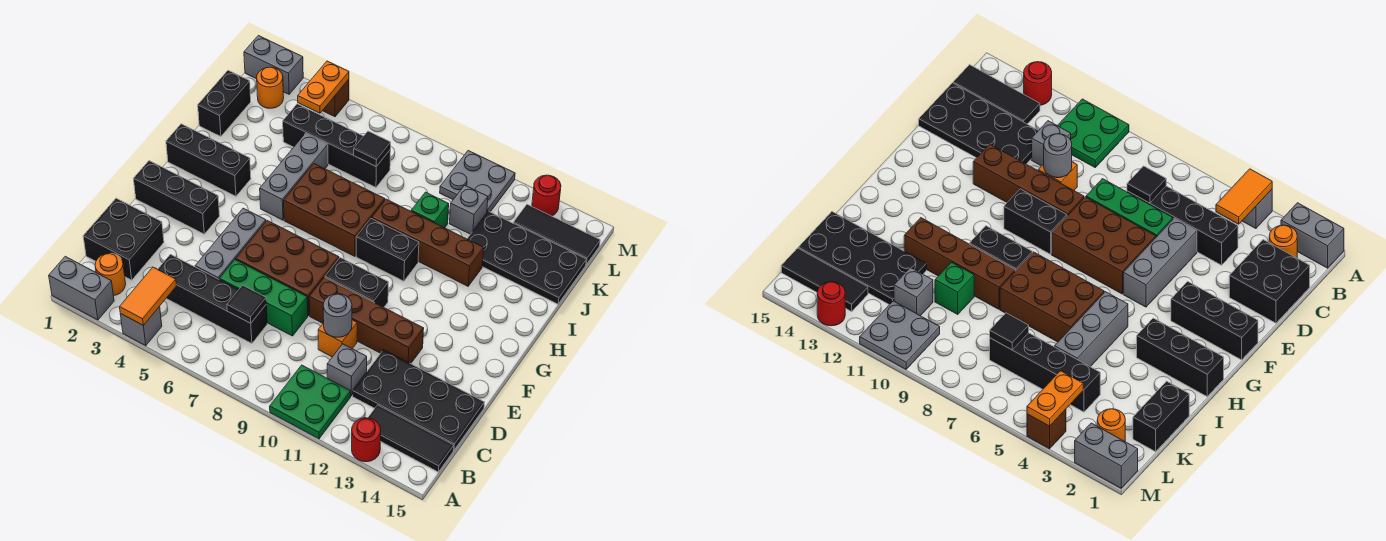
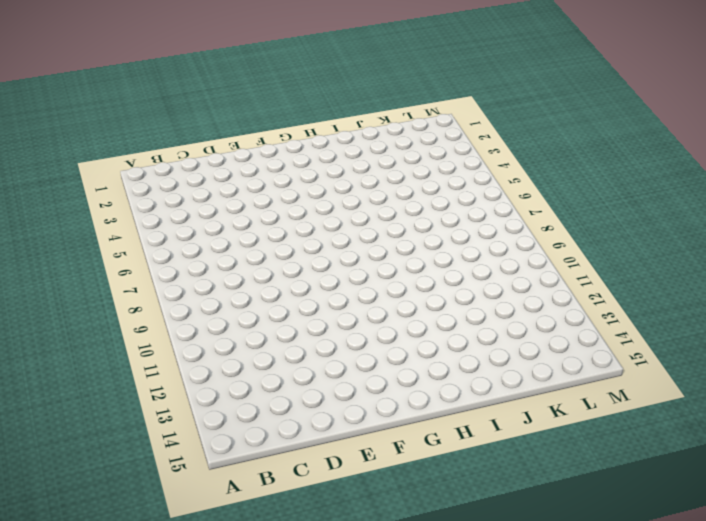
none -> grey brick A1:A2 level 1
none -> grey brick A4 level 1
none -> green plate A10:B11 level 1
none -> red round brick A13 level 1

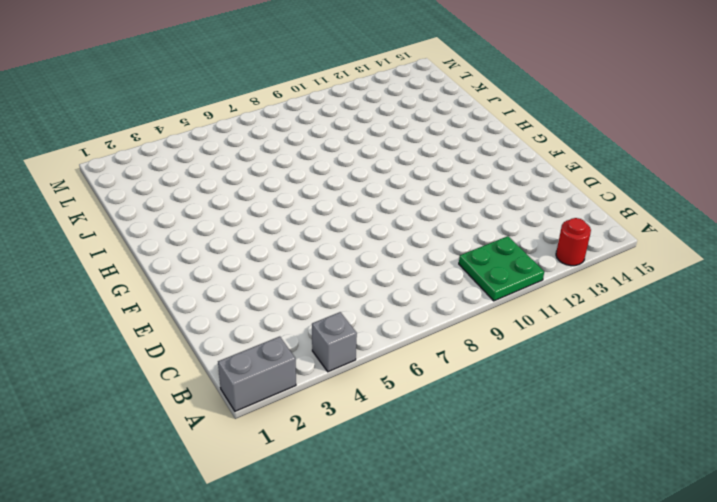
none -> orange round brick B2 level 1
none -> black tile B13:B15 level 1
none -> black brick C1:D2 level 1
none -> black brick C4:C7 level 1

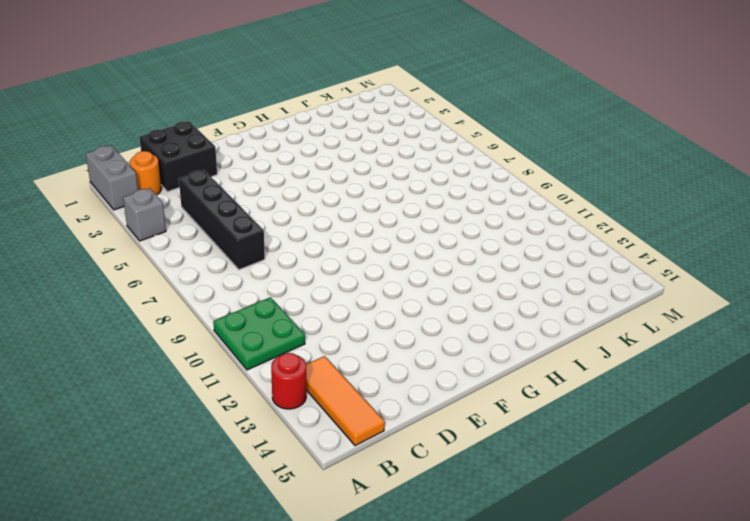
orange tile B13:B15 level 1 -> black tile B13:B15 level 1
none -> grey brick C11 level 1
none -> black plate C12:D15 level 1
none -> grey brick D5:F5 level 1
none -> green brick D6:D8 level 1

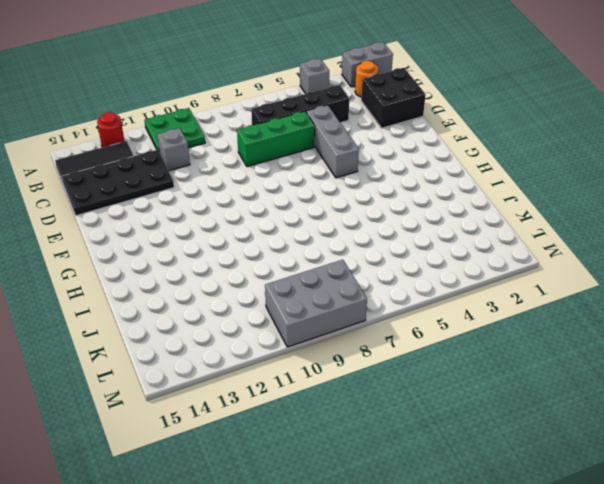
grey brick L8:M10 level 1 -> grey plate L10:M11 level 1
none -> orange brick D10 level 1
none -> brown brick E6:F8 level 1
none -> brown brick E9:E12 level 1
none -> black brick F1:F3 level 1

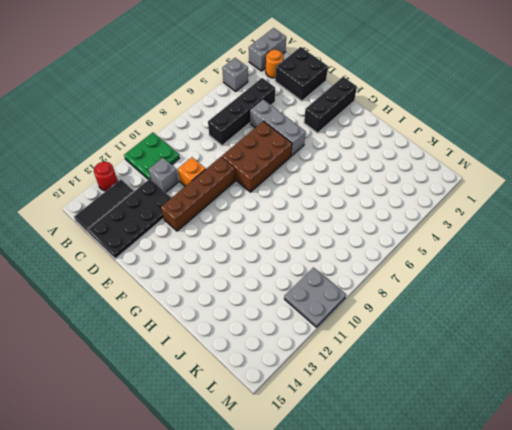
none -> green brick D6:D8 level 1
none -> black brick F9:F10 level 1
none -> black brick H1:H3 level 1
none -> grey brick H5:J5 level 1

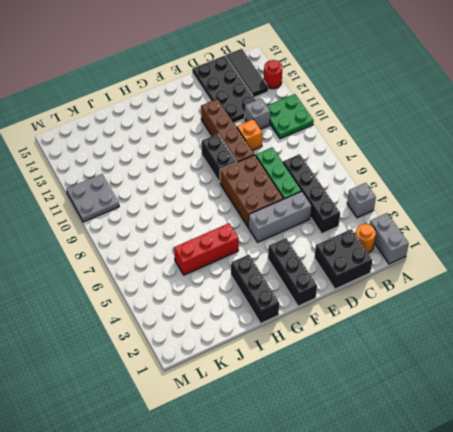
red brick H5:J5 level 1 -> grey brick H5:J5 level 1
none -> brown brick H6:I8 level 1
none -> black brick H9:H10 level 1
none -> brown brick I9:I12 level 1
none -> black brick J1:K1 level 1

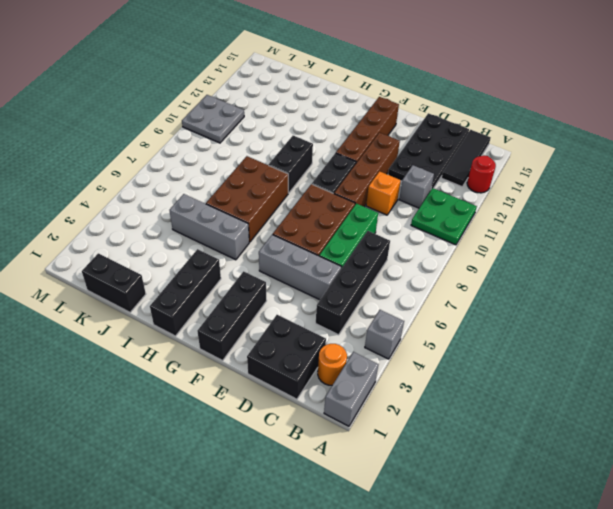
brown brick F11:F14 level 1 -> brown brick I9:I12 level 1
none -> green brick J10 level 1
none -> black plate J12:K15 level 1
none -> black brick K4:K7 level 1
none -> grey brick K11 level 1

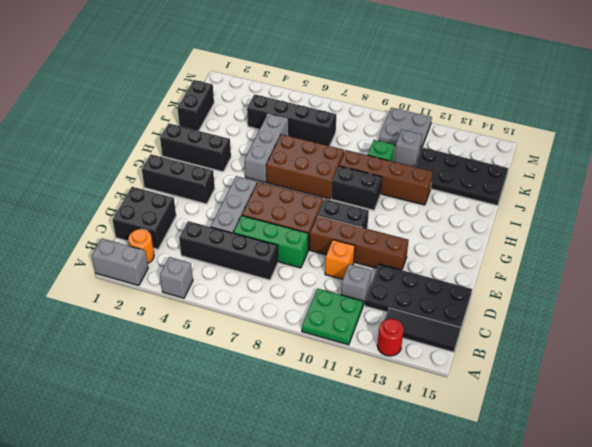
none -> orange round brick L2 level 1
none -> black tile L13:L15 level 1
none -> grey brick M1:M2 level 1
none -> brown brick M4 level 1

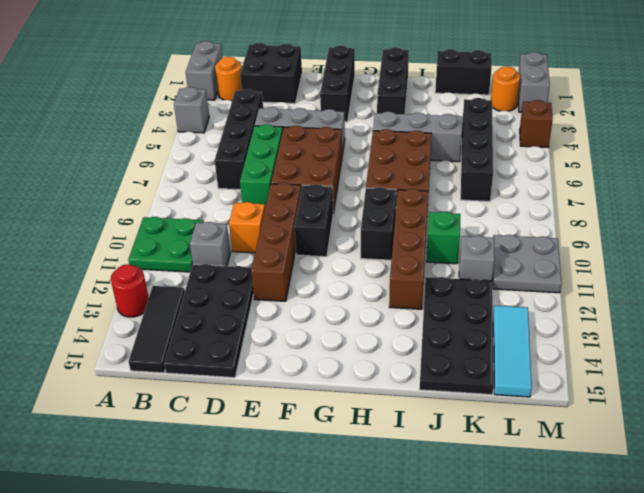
cyan tile L13:L15 level 1 -> black tile L13:L15 level 1
none -> red round brick M13 level 1
none -> orange tile A4:B4 level 2
none -> black tile C7 level 2
none -> grey round brick D10 level 2

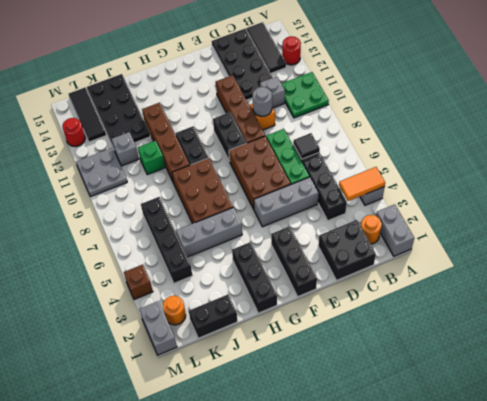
none -> black tile K7 level 2
none -> orange plate L4:M4 level 2

